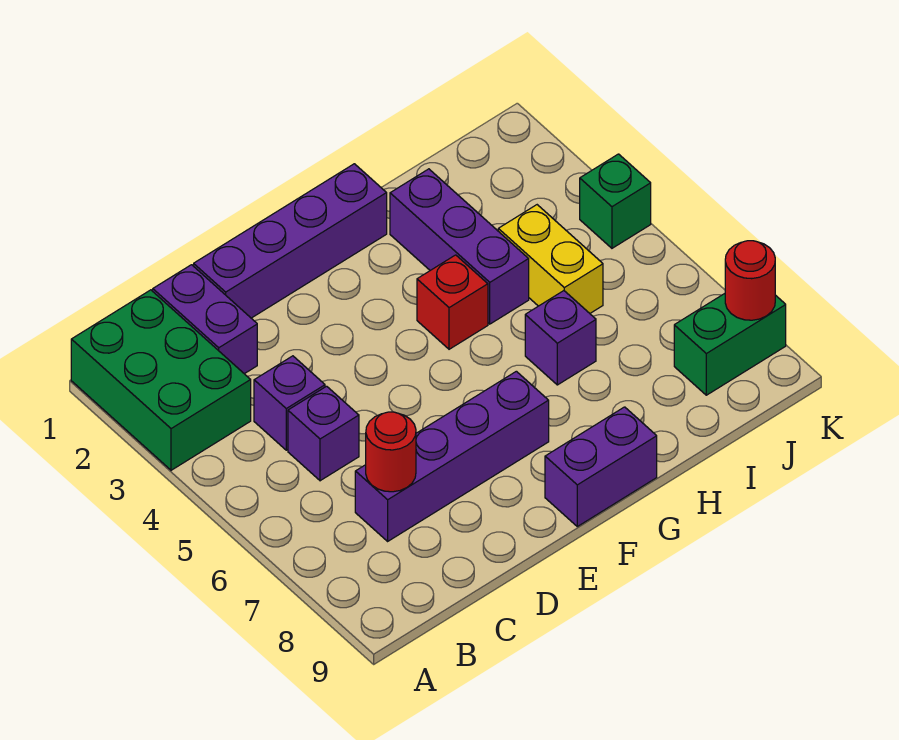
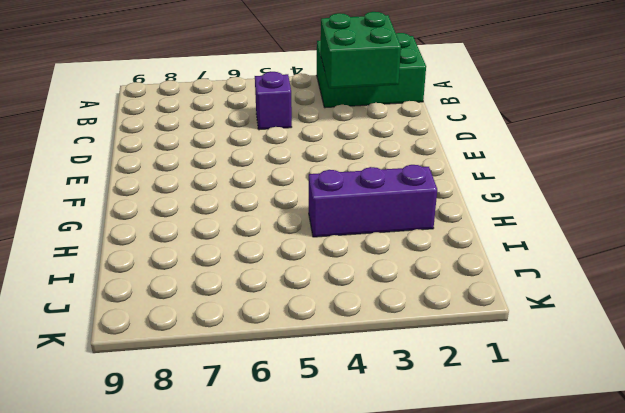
green brick B2:C3 level 2 -> none
none -> purple brick C1:C2 level 1
none -> purple brick C4 level 1
none -> purple brick C7:F7 level 1

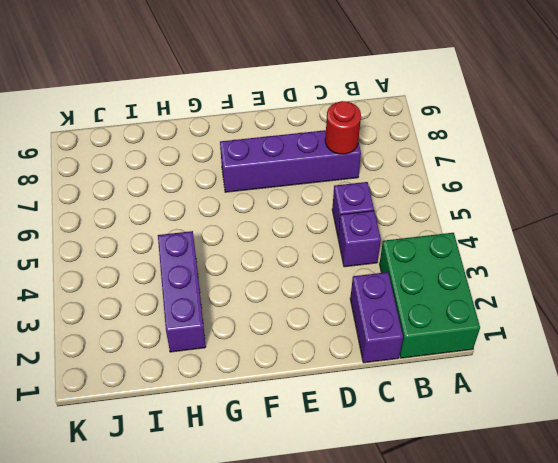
none -> purple brick D1:G1 level 1
none -> purple brick F9:G9 level 1
none -> red brick G4 level 1

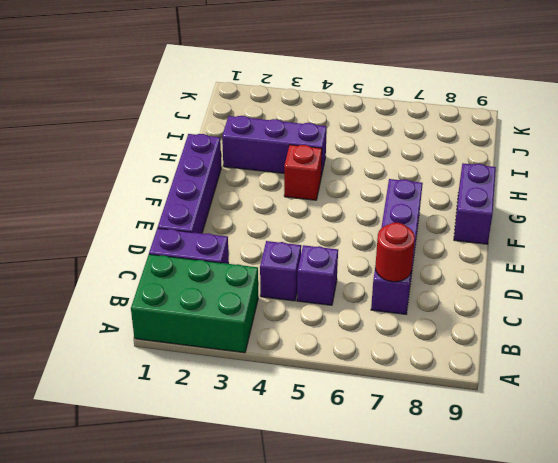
none -> purple brick H6 level 1
none -> yellow brick I4:I5 level 1
none -> green brick J8:K8 level 1

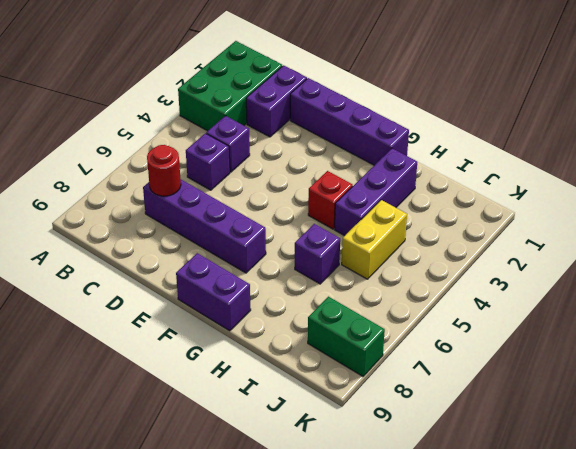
none -> green brick K4 level 1
none -> red round brick K8 level 2

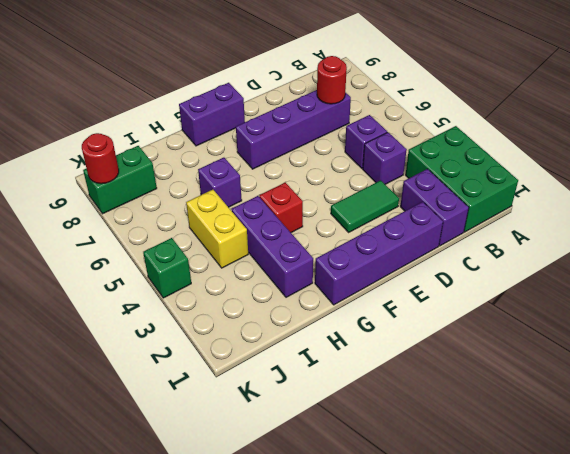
green tile D3:E3 level 1 -> none

